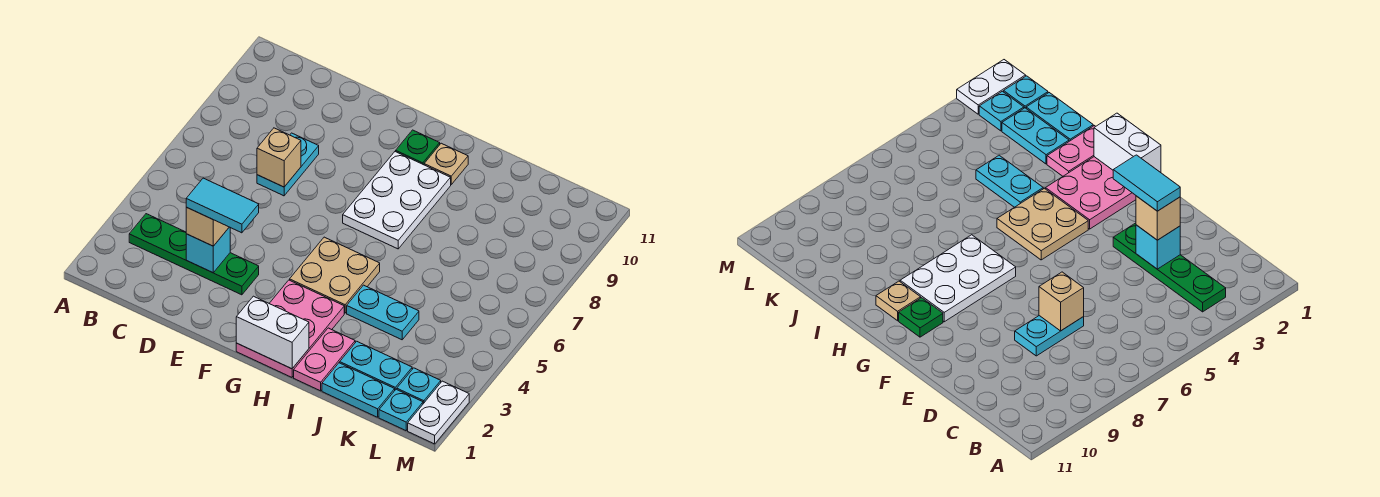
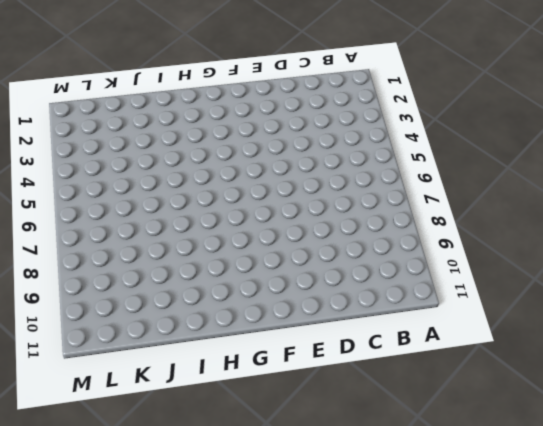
none -> green plate B3:E3 level 1
none -> cyan plate D7:D8 level 1
none -> pink plate G1:H3 level 1

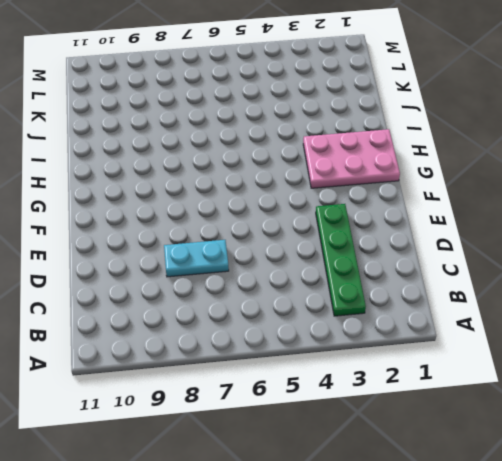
none -> tan plate G4:H5 level 1
none -> white plate G7:H9 level 1
none -> green plate G10 level 1

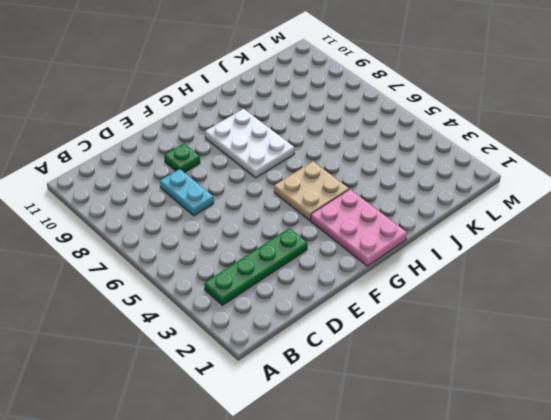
green plate E9 level 1 -> green plate G10 level 1
none -> tan plate H10 level 1
none -> pink plate I1:I2 level 1
none -> cyan plate I4:J4 level 1

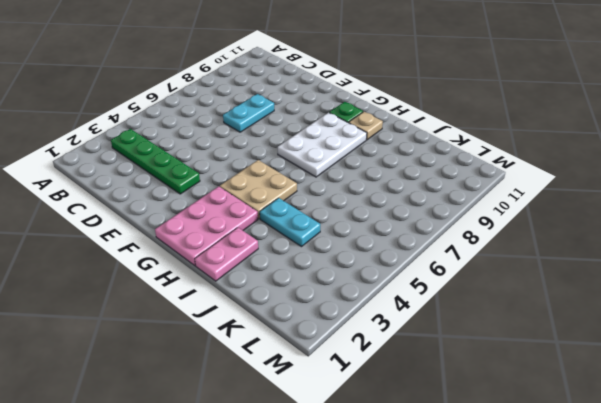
none -> cyan plate J1:K1 level 1
none -> cyan plate J2:K2 level 1
none -> cyan plate L1 level 1

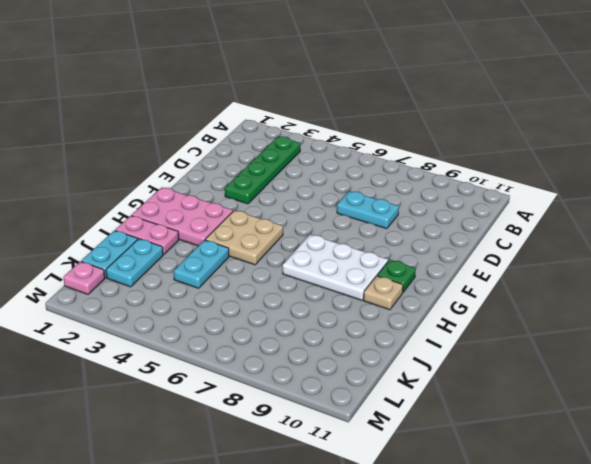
pink plate L1 level 1 -> cyan plate L1 level 1
none -> cyan plate L2 level 1
none -> white plate M1:M2 level 1
none -> cyan brick D3 level 2

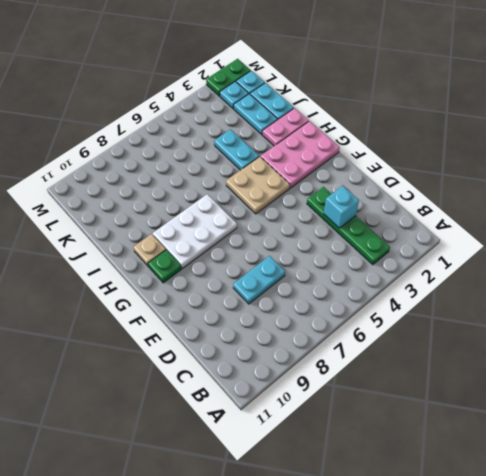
green plate M1:M2 level 1 -> white plate M1:M2 level 1
none -> tan brick D7 level 2
none -> white brick G1:H1 level 2
none -> tan brick D3 level 3

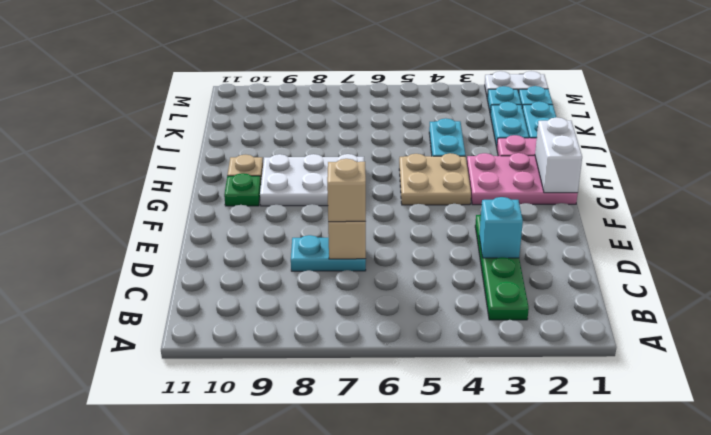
tan brick D7 level 3 -> tan brick D3 level 3
none -> cyan tile D3:E3 level 4

